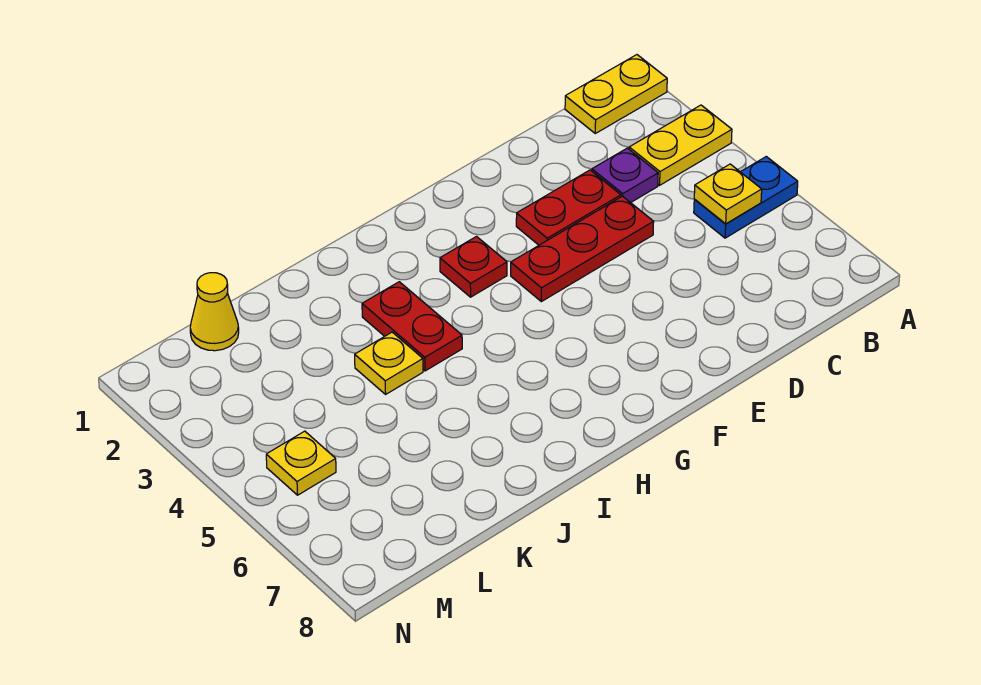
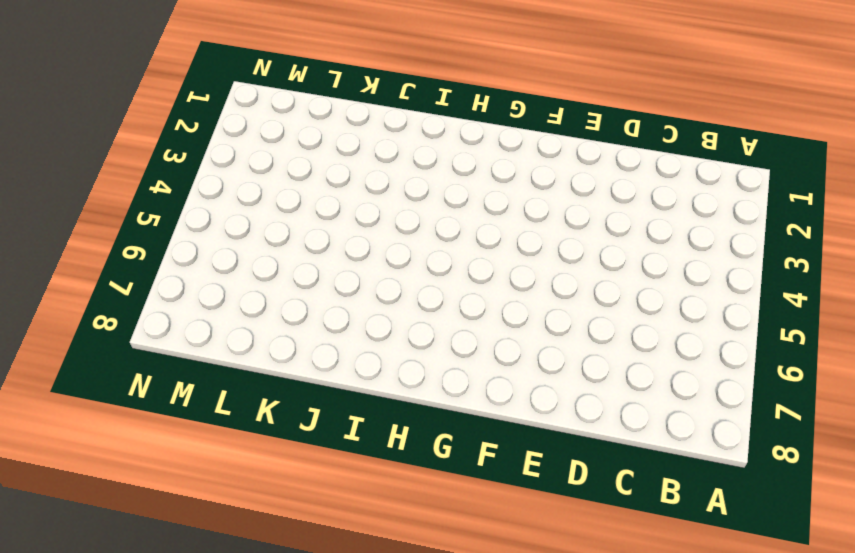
none -> yellow plate A1:B1 level 1
none -> yellow plate A3:B3 level 1
none -> blue plate A5:B5 level 1

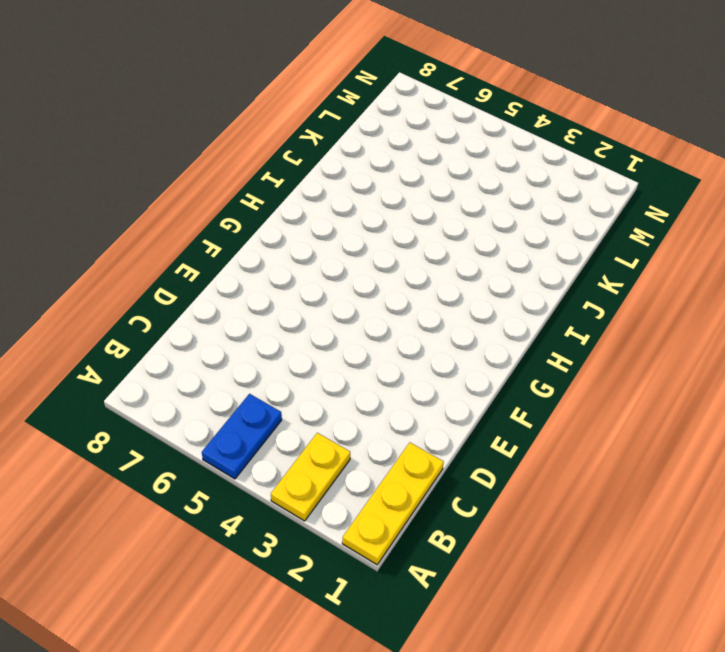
yellow plate A1:C1 level 1 -> yellow plate A1:B1 level 1
none -> purple plate C3 level 1
none -> red plate D3:E3 level 1
none -> red plate D4:F4 level 1

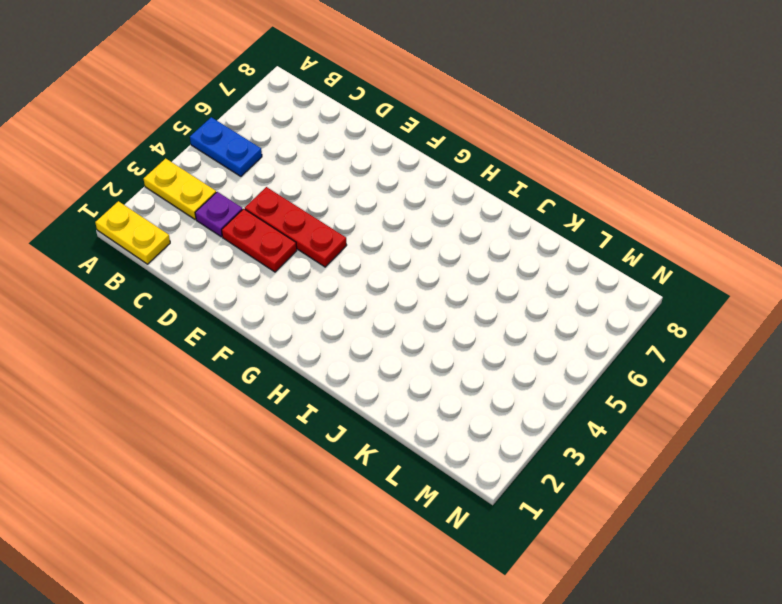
none -> red plate G3 level 1
none -> red plate I3:I4 level 1
none -> yellow plate J4 level 1

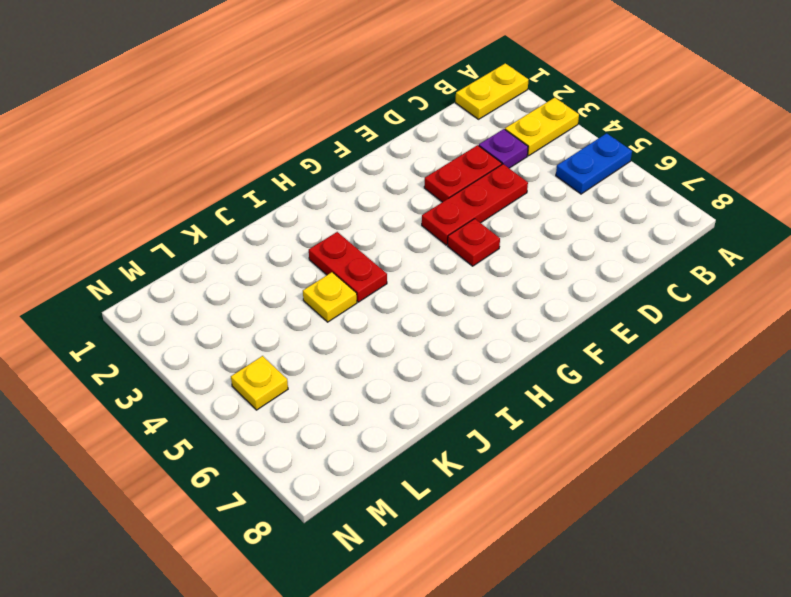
red plate F5 level 1 -> red plate G3 level 1
none -> yellow cone L1 level 1
none -> yellow plate B5 level 2

